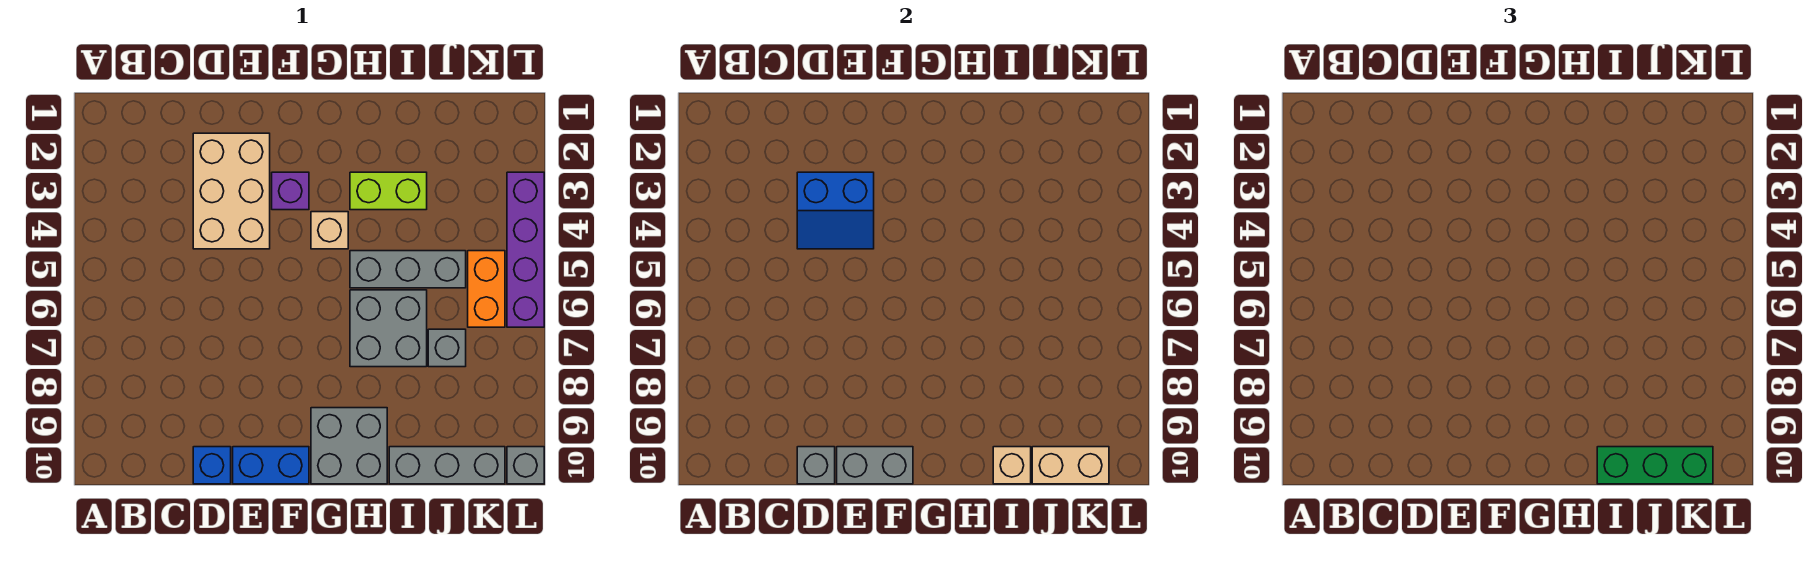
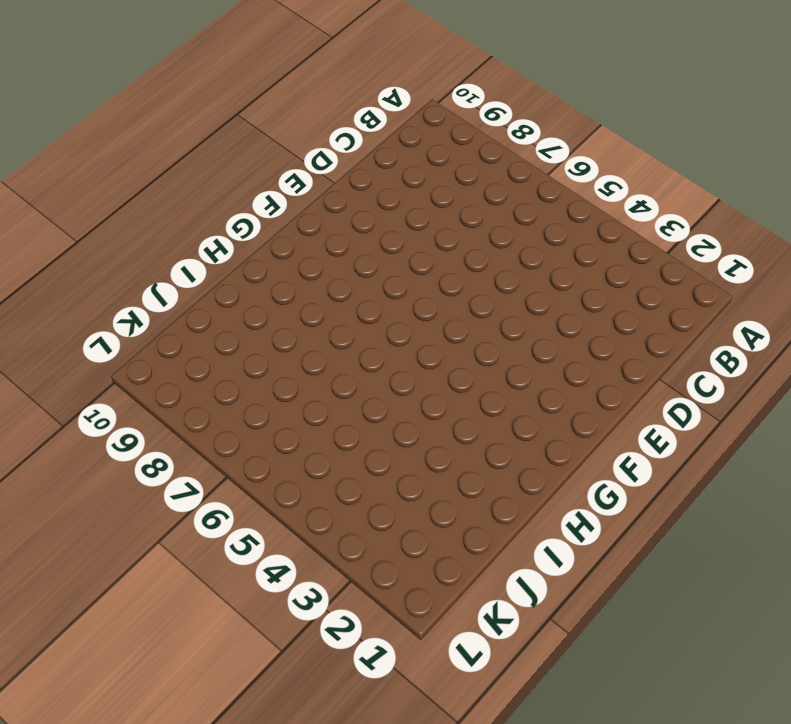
none -> tan brick D2:E4 level 1
none -> blue brick D10 level 1
none -> blue brick E10:F10 level 1

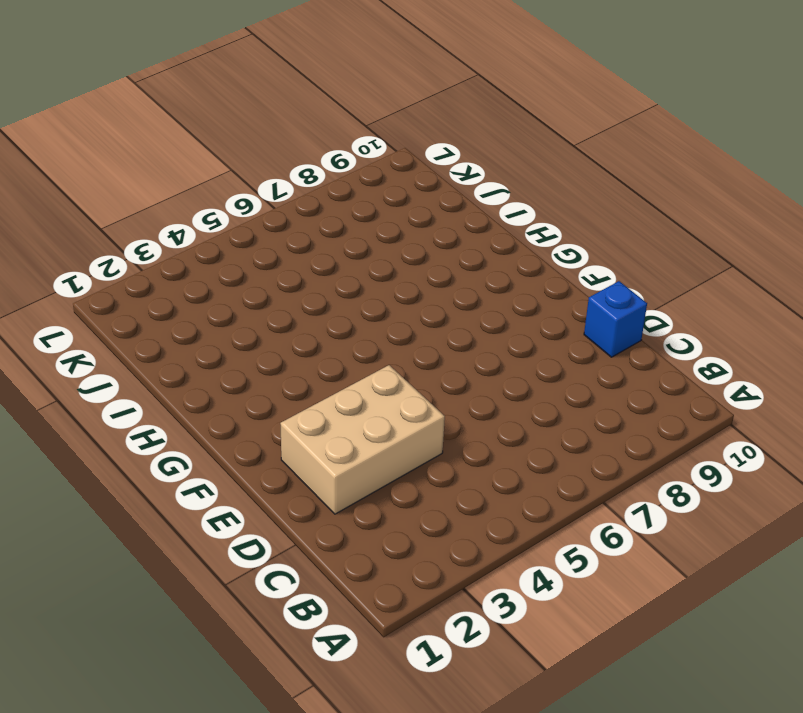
none -> blue brick E10:F10 level 1
none -> purple brick F3 level 1
none -> tan brick G4 level 1

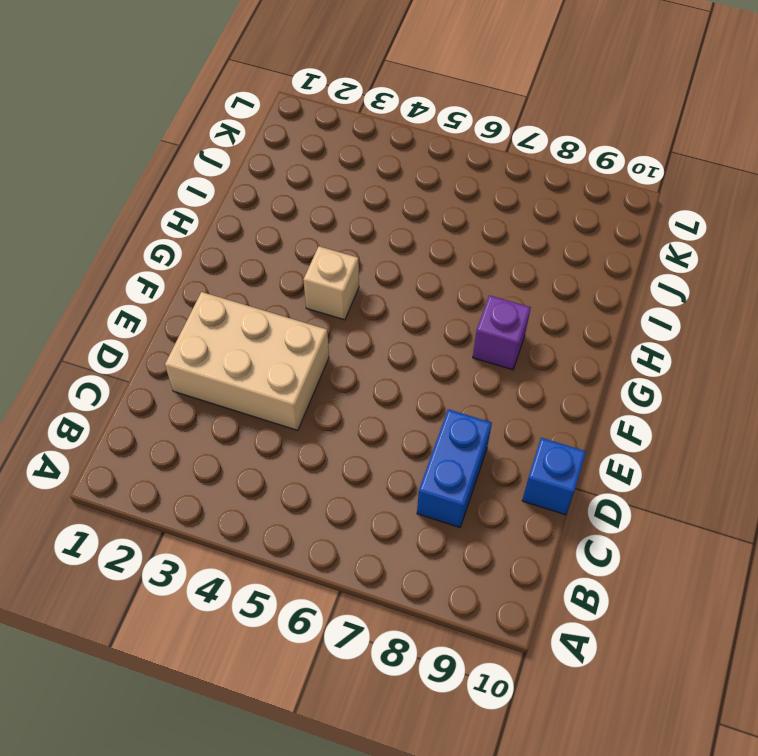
blue brick C8:D8 level 1 -> blue brick E10:F10 level 1
purple brick G8 level 1 -> purple brick F3 level 1
none -> grey brick G9:H10 level 1
none -> lime brick H3:I3 level 1
none -> grey brick H5:J5 level 1

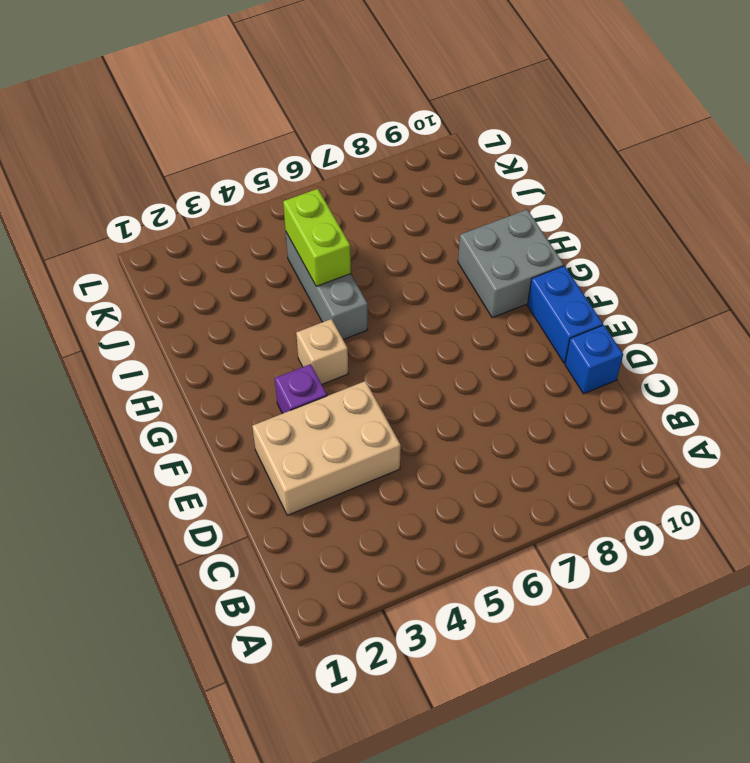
lime brick I5:J5 level 2 -> lime brick H3:I3 level 1
none -> grey brick H6:I7 level 1
none -> grey brick I10:K10 level 1
none -> grey brick J7 level 1

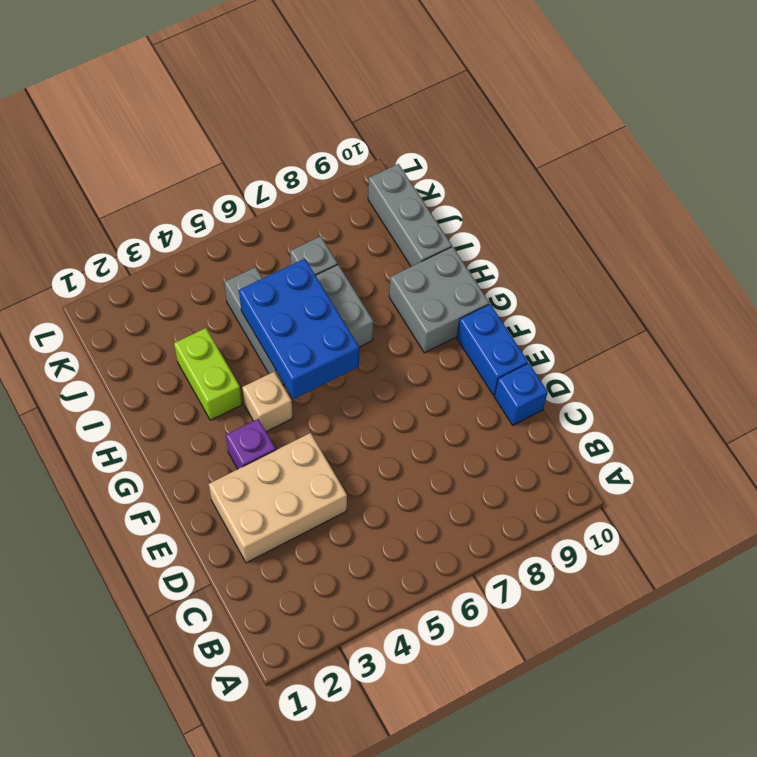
blue brick G5:I6 level 2 -> none
none -> orange brick K5:K6 level 1
none -> purple brick L3:L6 level 1
none -> grey brick L10 level 1

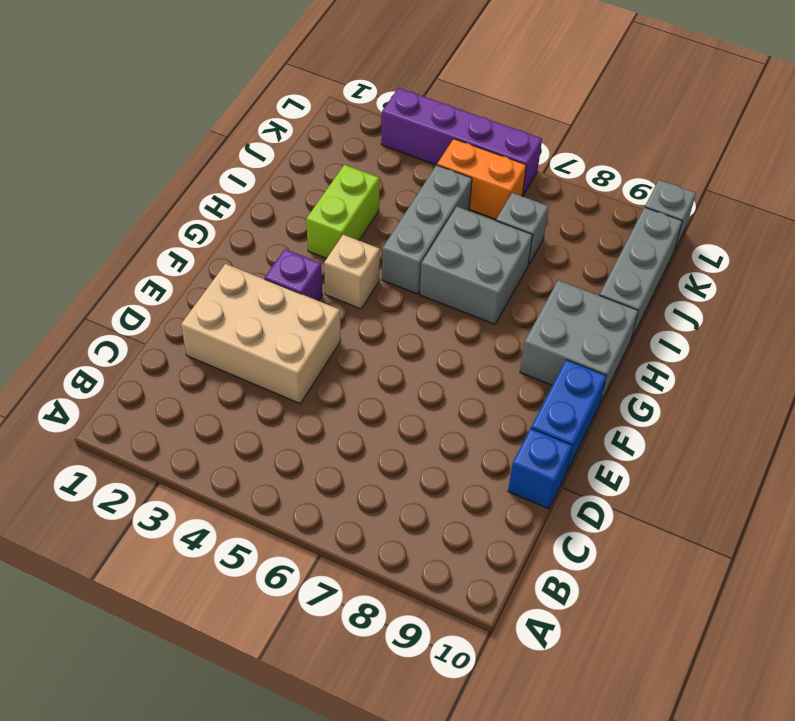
none -> blue slope D3:E4 level 2 top 3
none -> grey brick D10 level 2
none -> grey brick E10:F10 level 2

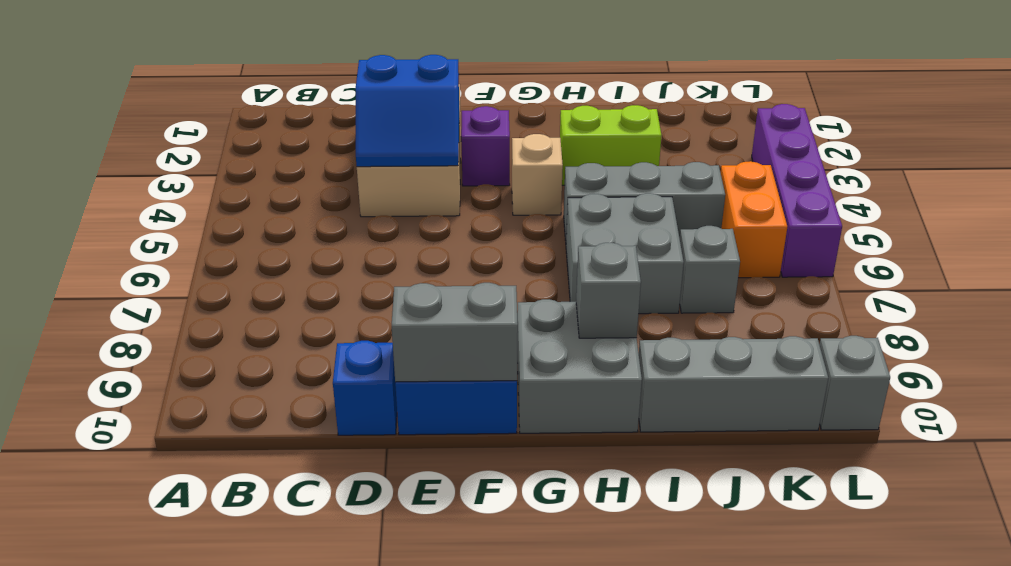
grey brick H9 level 2 -> grey brick D10 level 2
none -> tan brick I10 level 2
none -> tan brick J10:K10 level 2
none -> green brick I10:K10 level 3

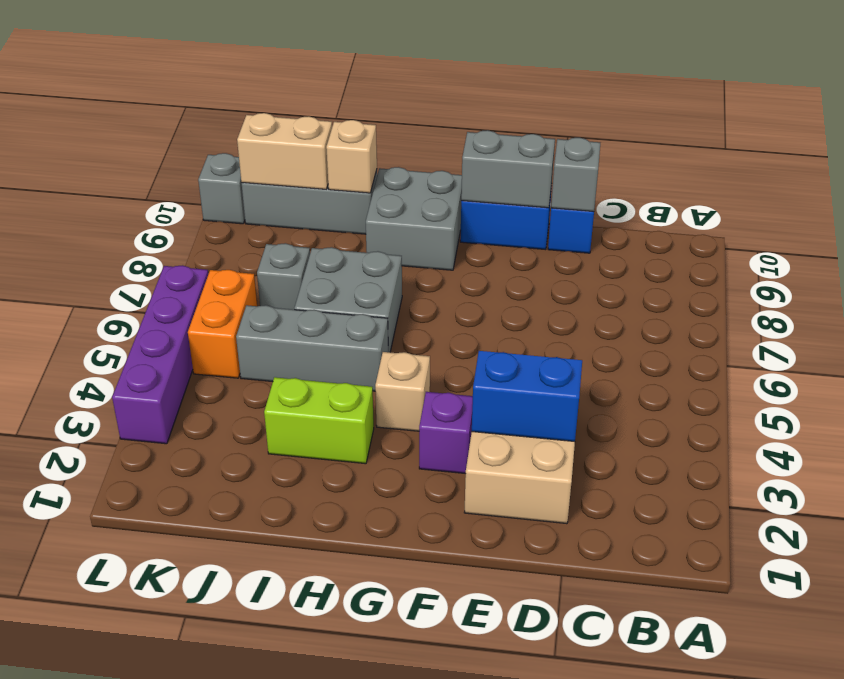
none -> green brick I10:K10 level 3

